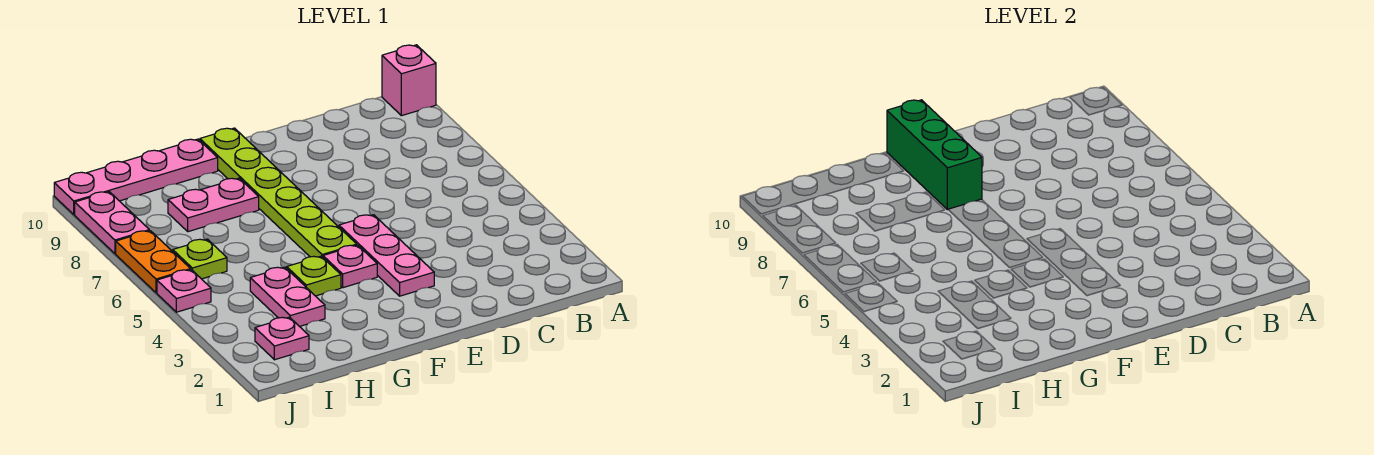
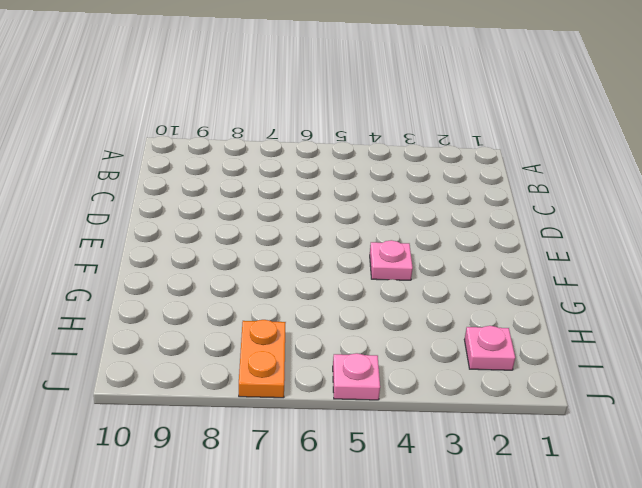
orange plate I7:J7 level 1 -> orange plate J6:J7 level 1
none -> pink brick A10 level 1
none -> pink plate E3:E5 level 1
none -> lime plate F5:F10 level 1

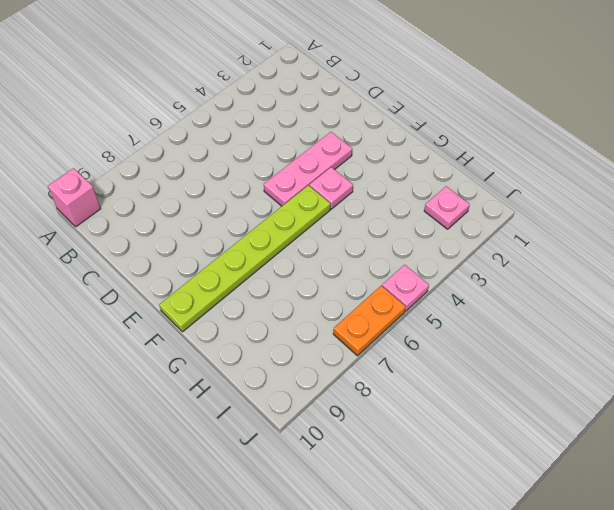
none -> lime plate G4 level 1
none -> pink plate G8:H8 level 1
none -> pink plate G10:J10 level 1

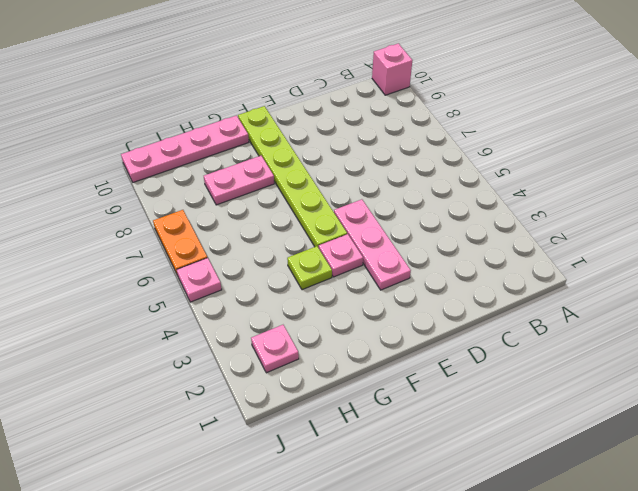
none -> pink plate H3:H4 level 1
none -> lime plate I6 level 1
none -> pink plate J8:J9 level 1

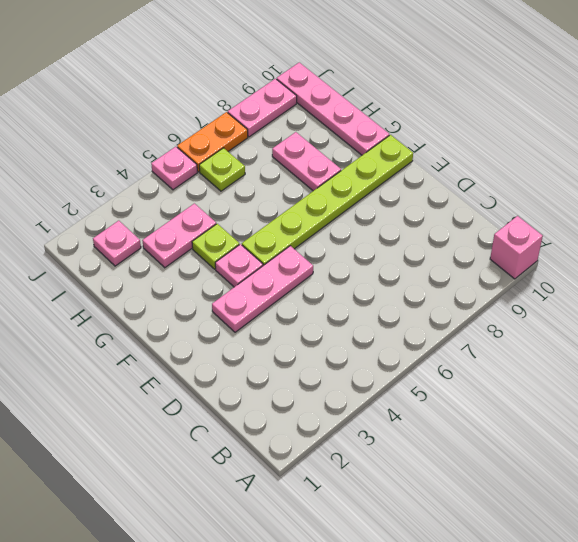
none -> green brick F8:F10 level 2

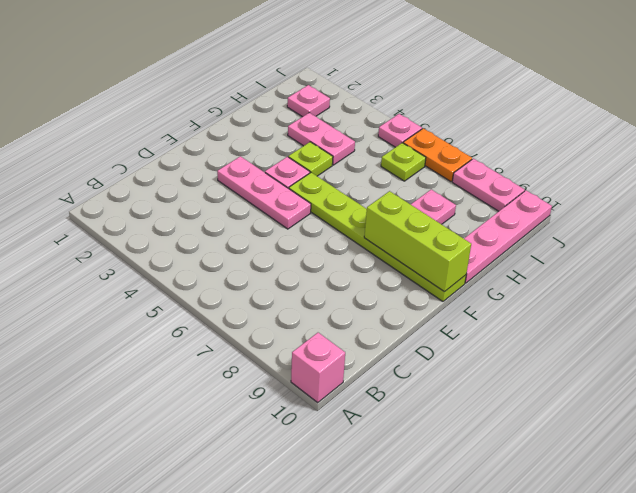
lime brick F8:F10 level 2 -> green brick F8:F10 level 2

